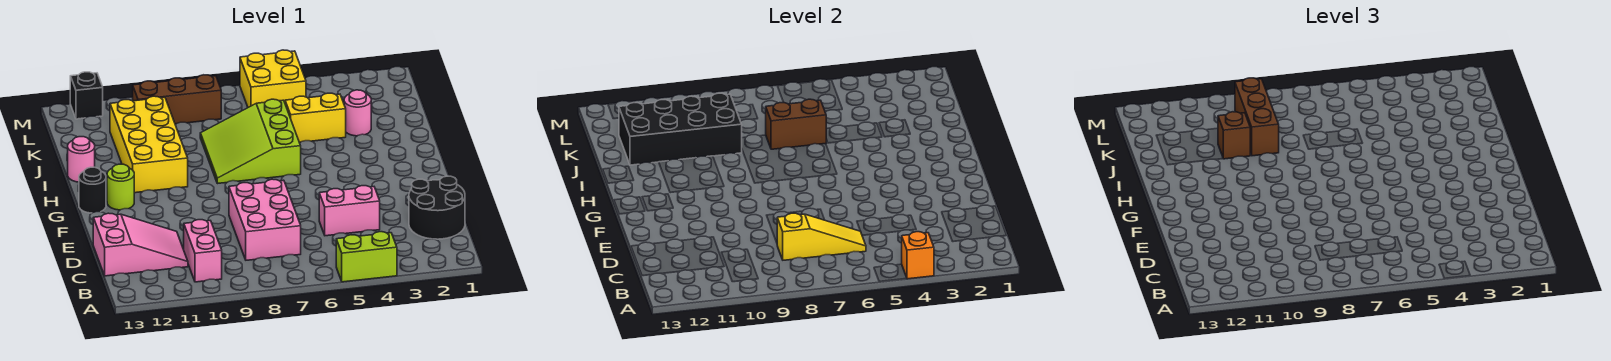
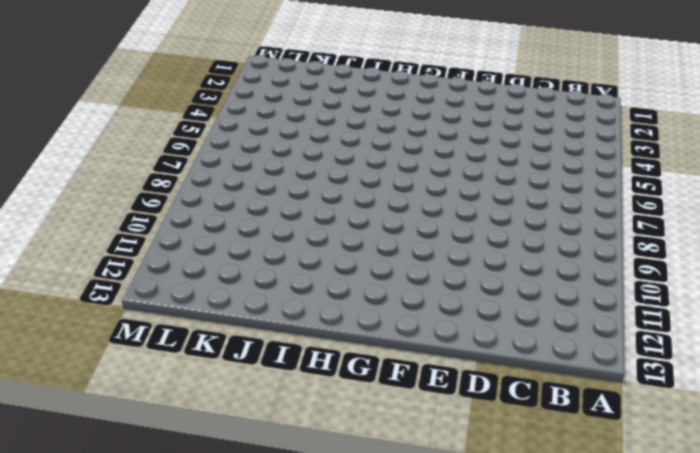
none -> lime brick A4:A5 level 1
none -> pink brick B10:C10 level 1
none -> black round brick C1:D2 level 1

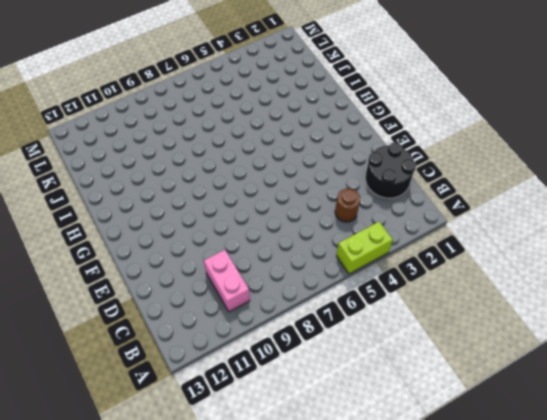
brown round brick C4 level 1 -> none
none -> pink brick C7:E8 level 1
none -> pink slope C11:D13 level 1 top 13
none -> pink brick D4:D5 level 1

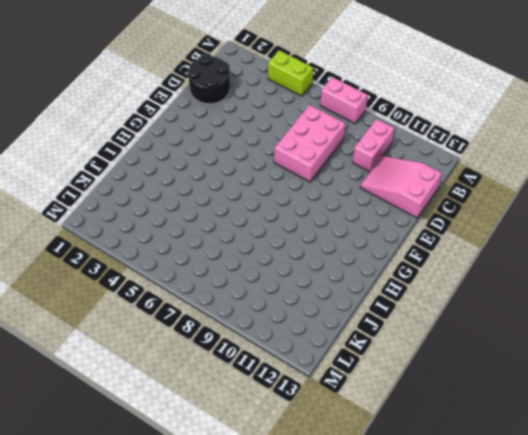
pink brick A7:A8 level 1 -> pink brick D4:D5 level 1
none -> lime round brick G12 level 1
none -> black round brick G13 level 1
none -> lime slope H6:J8 level 1 top 6

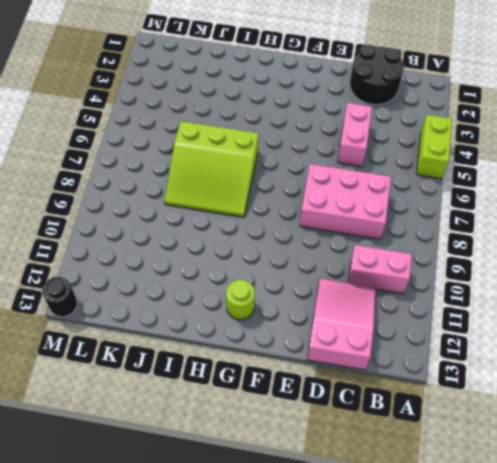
black round brick M13 level 1 -> black round brick G13 level 1
none -> yellow brick H10:K11 level 1
none -> pink round brick I13 level 1
none -> pink round brick J3 level 1

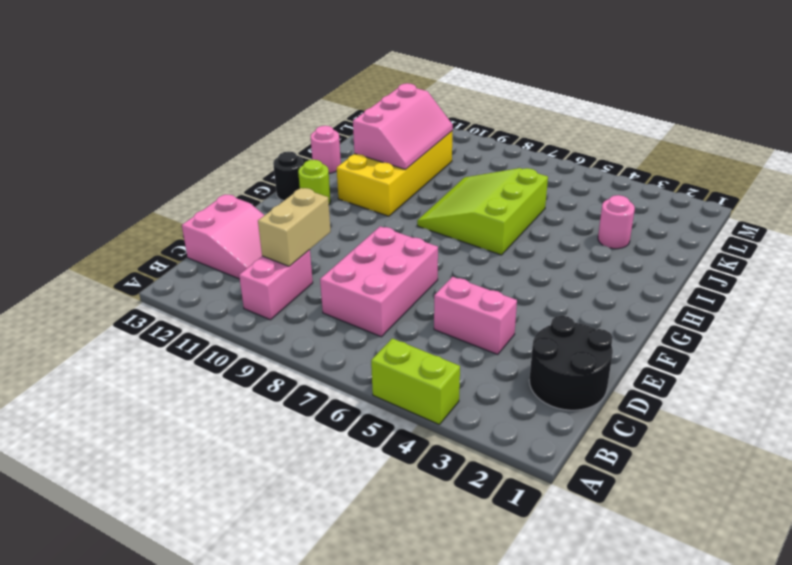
tan brick C10:D10 level 2 -> none
pink slope I10:K11 level 2 top 11 -> black brick J9:K12 level 2
none -> yellow brick J4:J5 level 1
none -> yellow brick L5:M6 level 1
none -> brown brick L8:L10 level 1

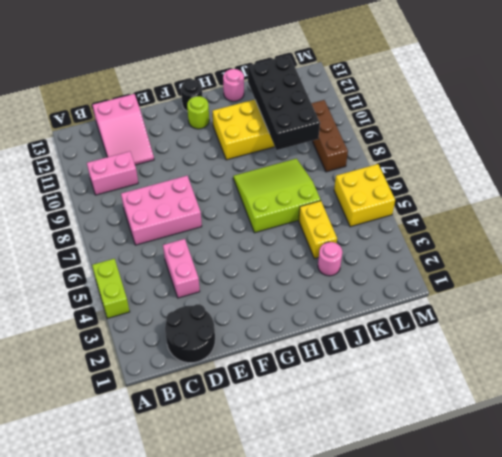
none -> black brick M12 level 1
none -> orange brick A4 level 2
none -> yellow slope C6:C8 level 2 top 8

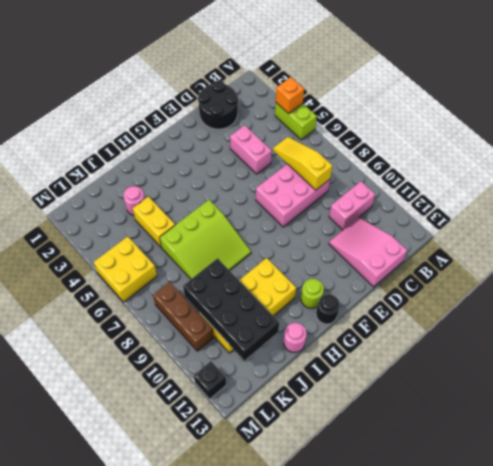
none -> brown brick J6:J7 level 2
none -> brown brick J9:L9 level 3
none -> brown brick J10 level 3

